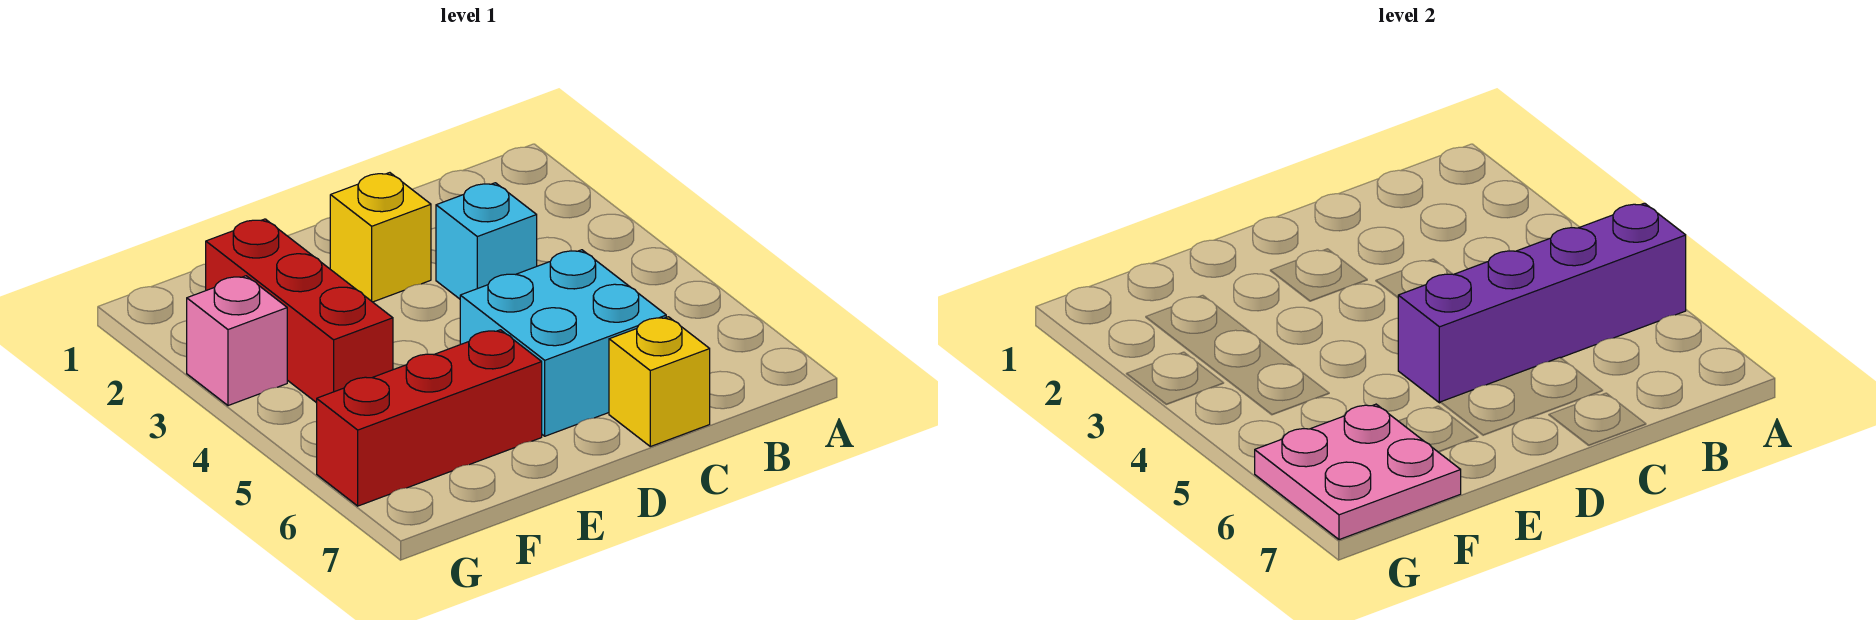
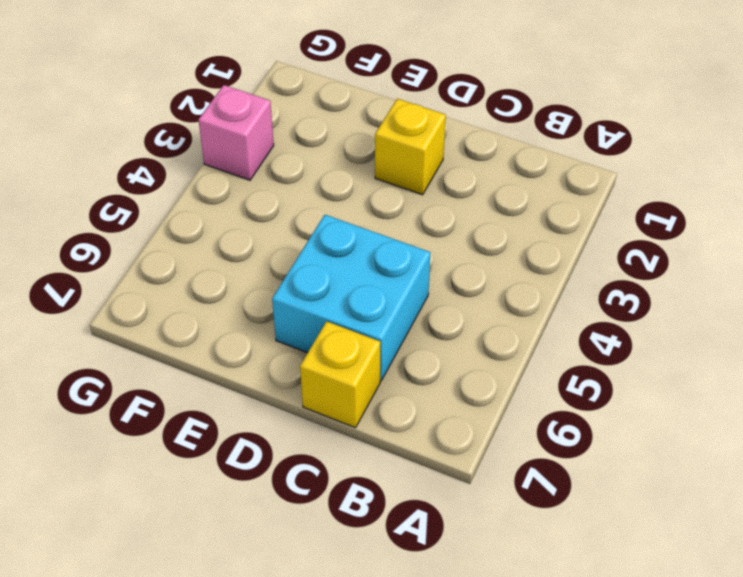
none -> cyan brick C3 level 1
none -> red brick E6:G6 level 1

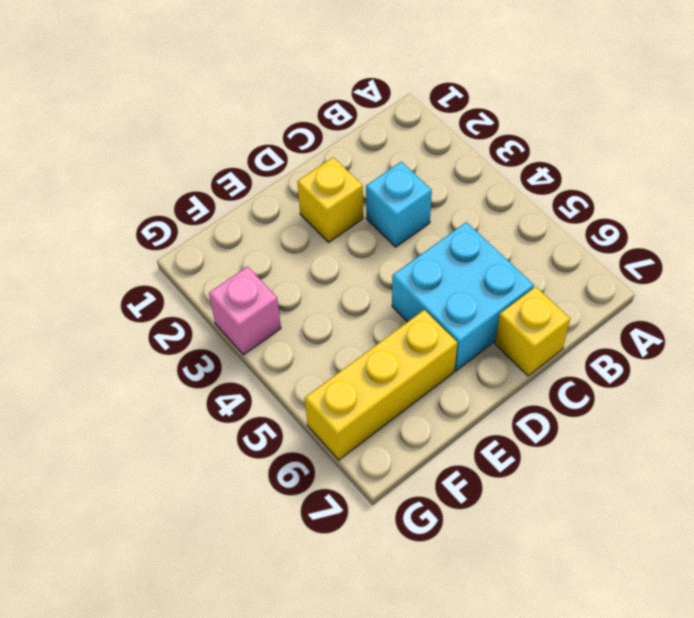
yellow brick E6:G6 level 1 -> red brick E6:G6 level 1
none -> red brick F2:F4 level 1
none -> purple brick A5:D5 level 2

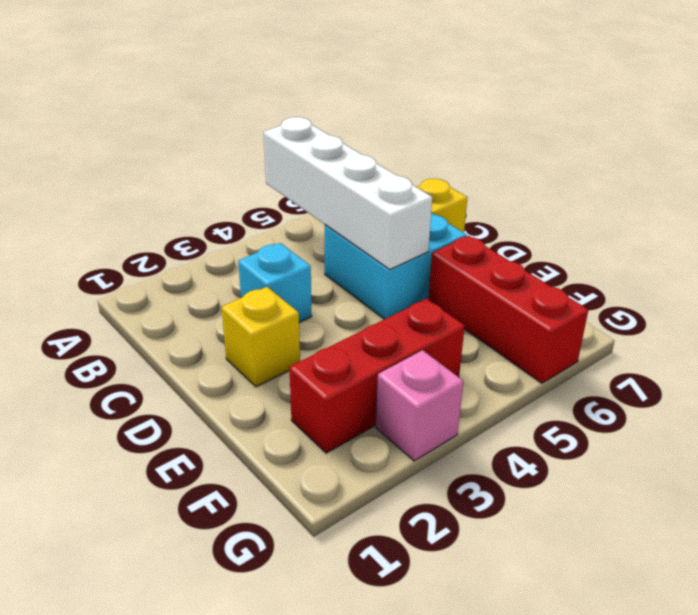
white brick A5:D5 level 2 -> purple brick A5:D5 level 2
none -> pink plate F6:G7 level 2

